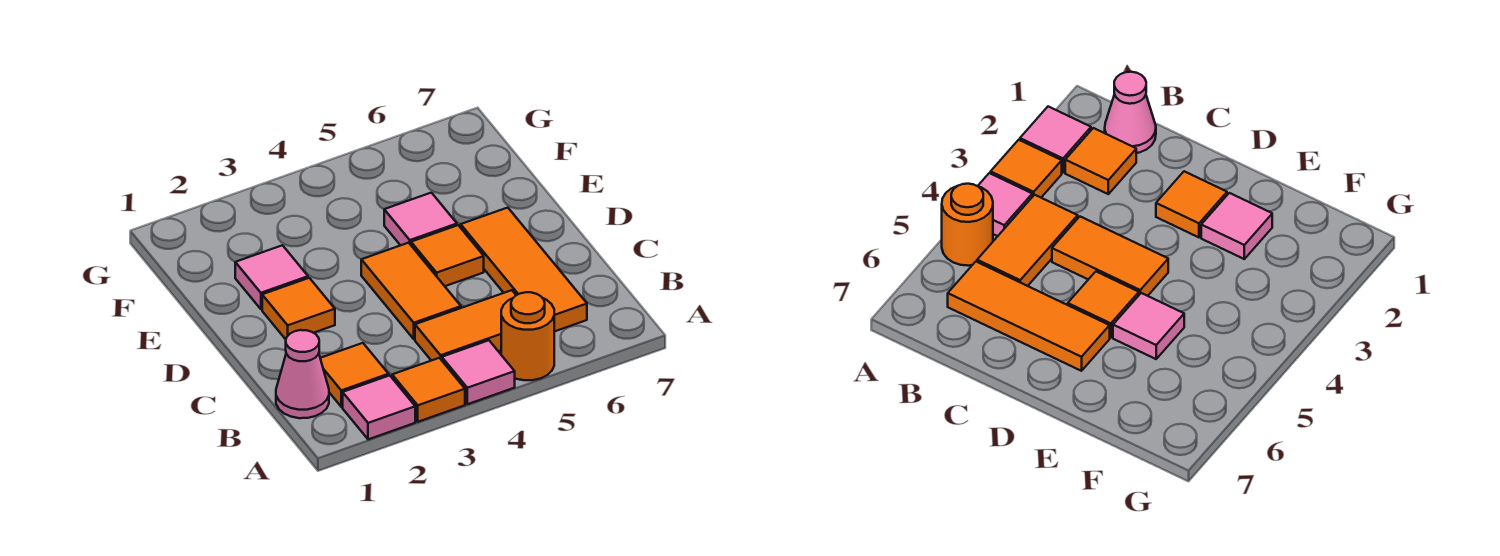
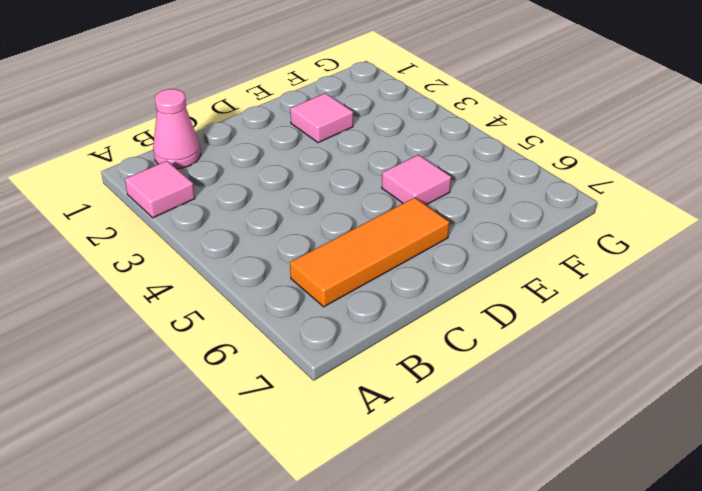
none -> orange tile A3 level 1
none -> pink tile A4 level 1
none -> orange round brick A5 level 1

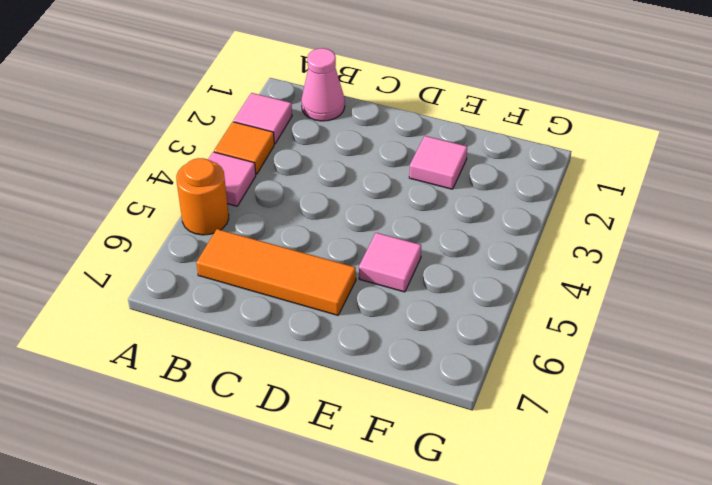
none -> orange tile B2 level 1
none -> orange tile B4:B5 level 1
none -> orange tile C4:D4 level 1

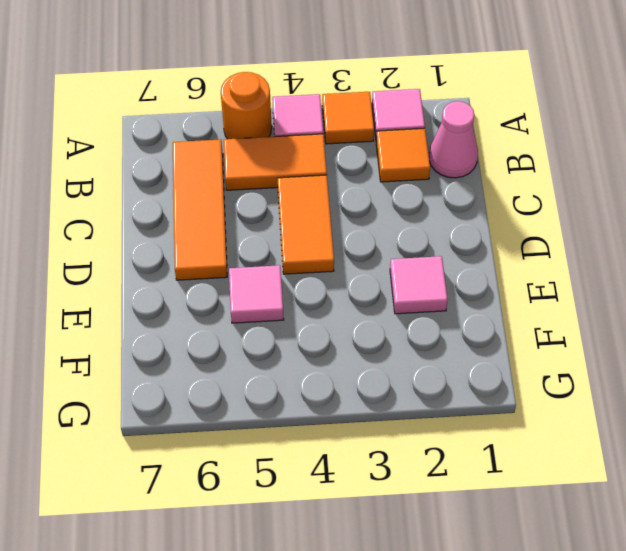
none -> orange tile D2 level 1
none -> orange tile D5 level 1

